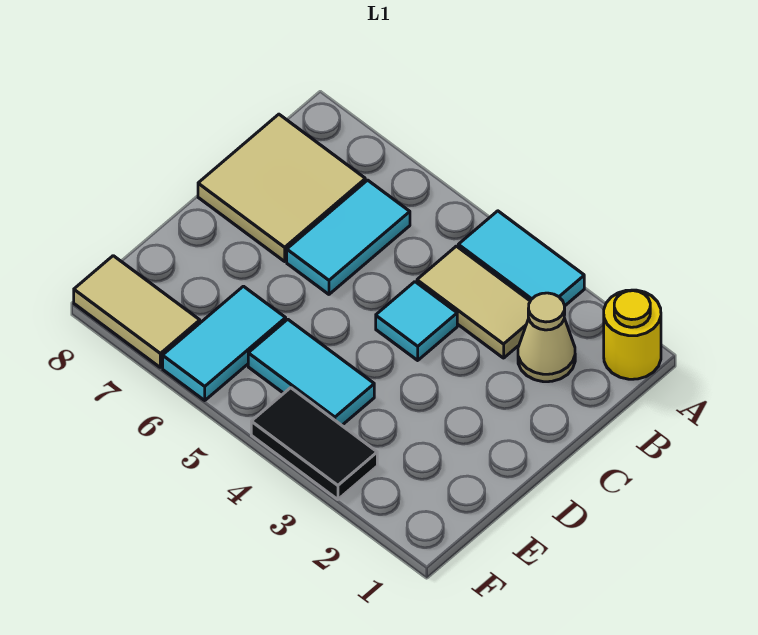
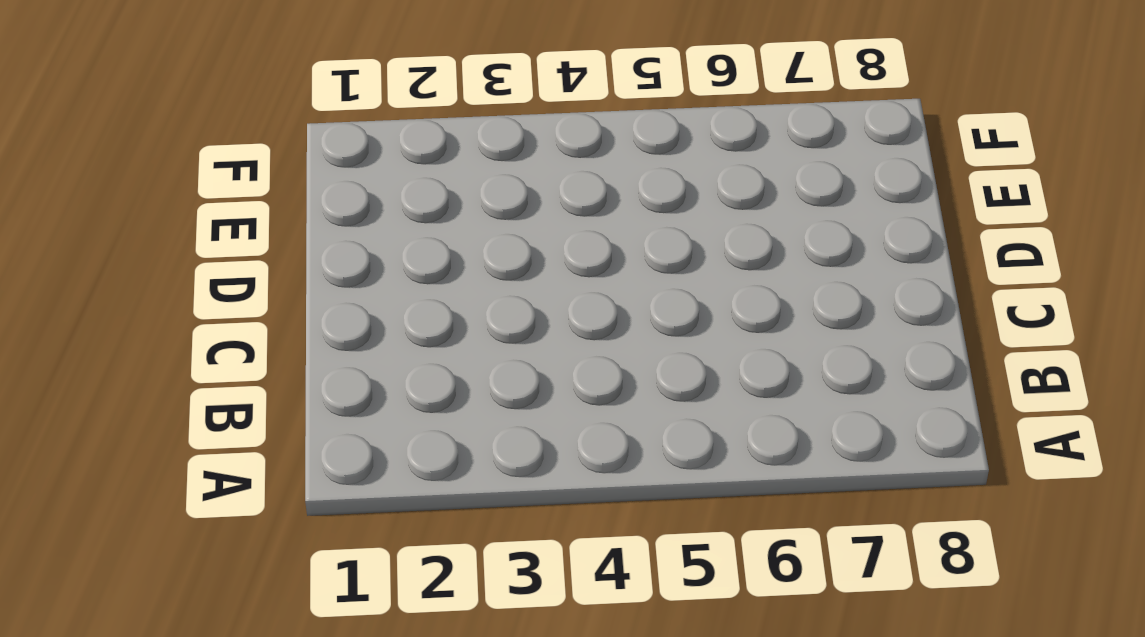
none -> yellow round brick A1 level 1
none -> cyan tile A3:A4 level 1

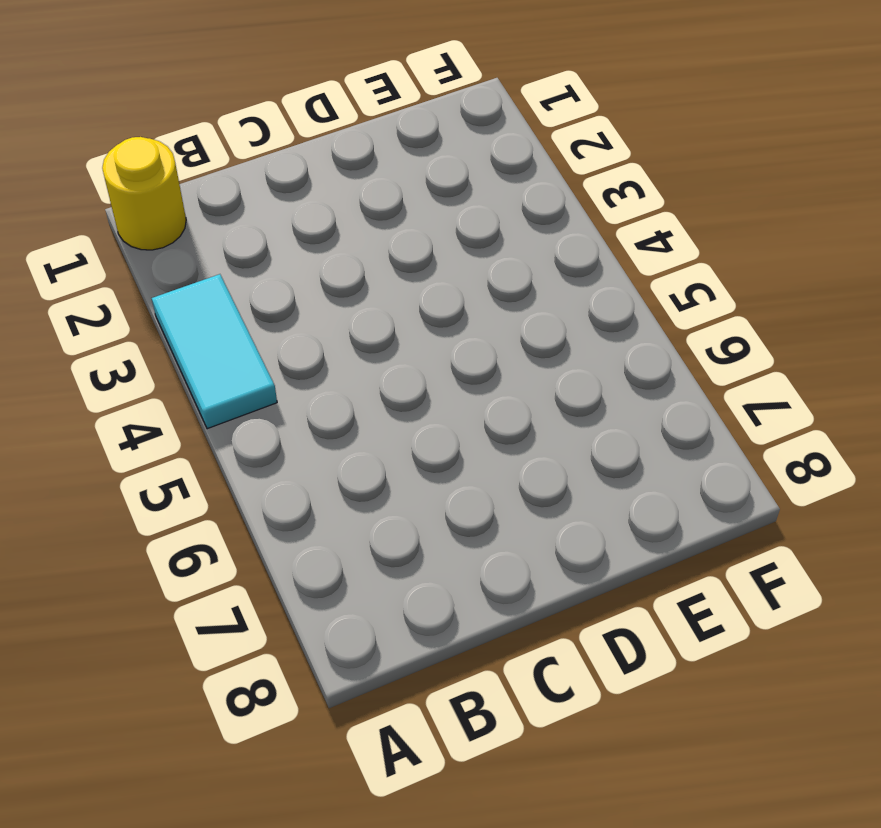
none -> tan cone B2 level 1
none -> tan tile B3:B4 level 1

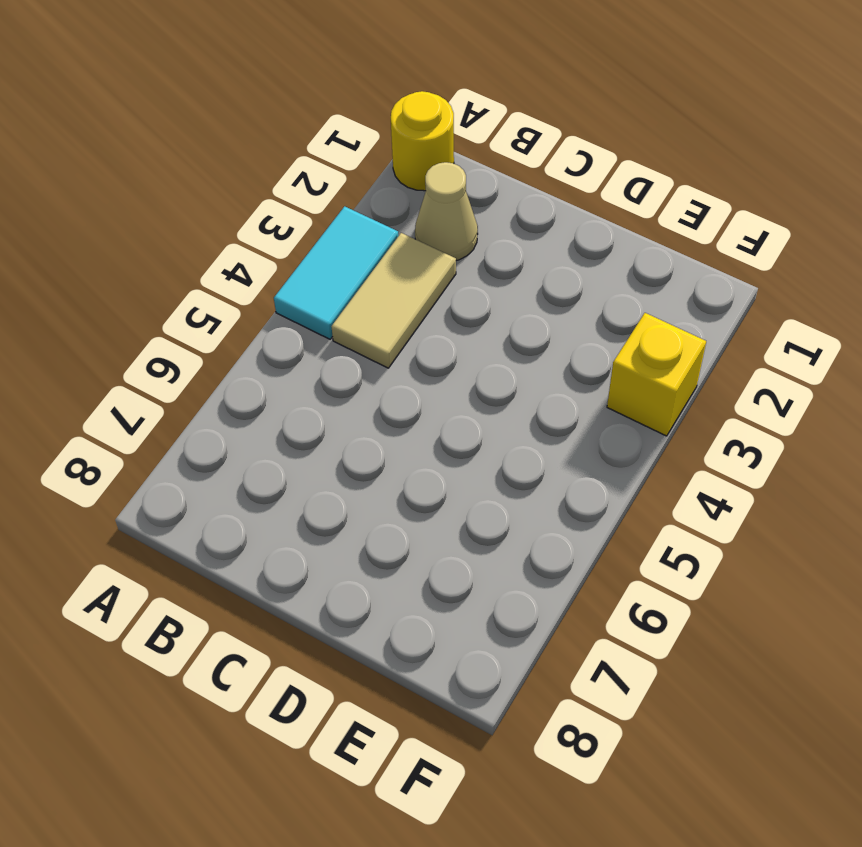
yellow brick F3 level 1 -> black tile F3:F4 level 1
none -> cyan tile B6:C6 level 1
none -> tan tile B7:C8 level 1

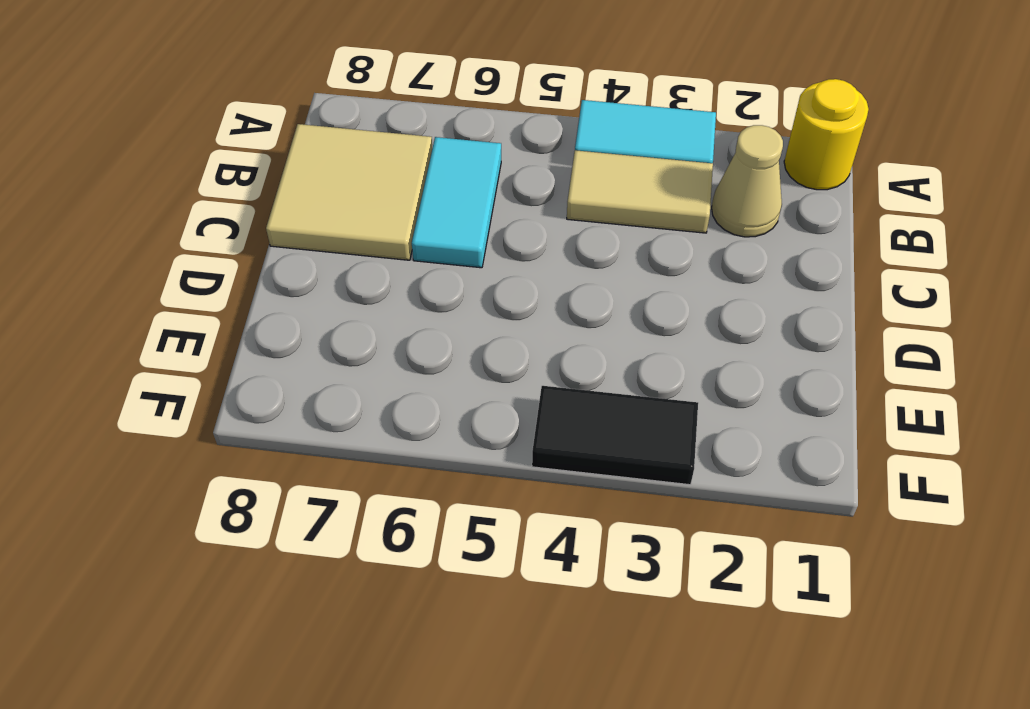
none -> cyan tile C4 level 1
none -> cyan tile E4:E5 level 1

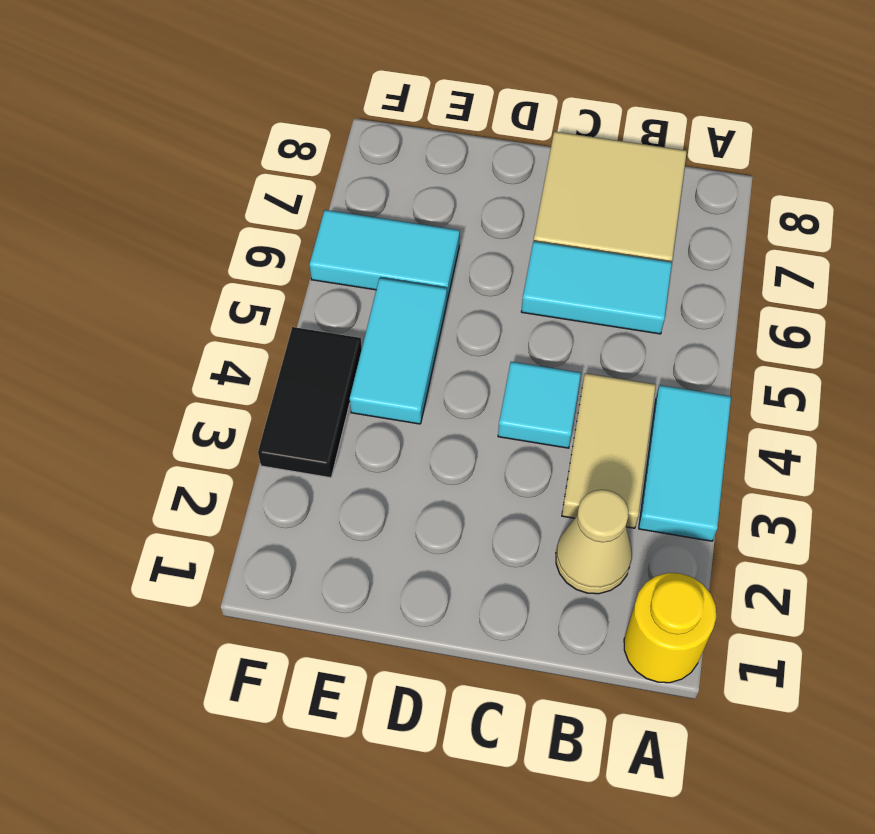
none -> tan tile F7:F8 level 1

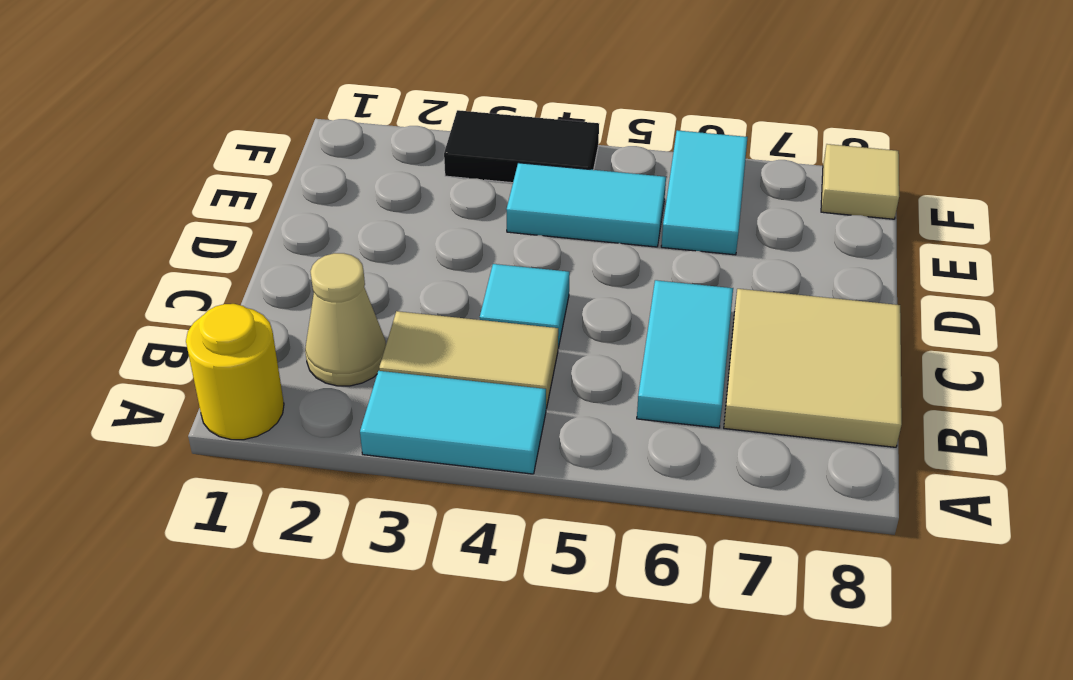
tan tile F8 level 1 -> tan tile F7:F8 level 1

